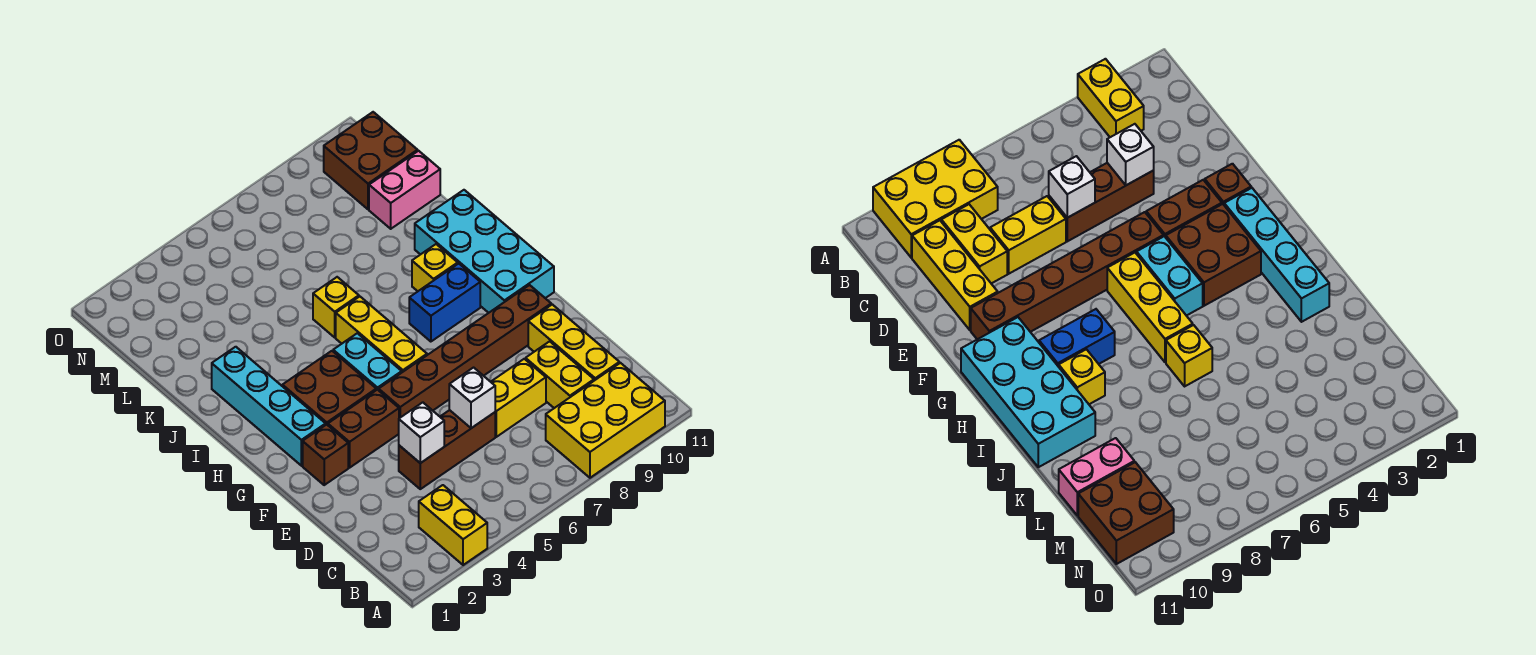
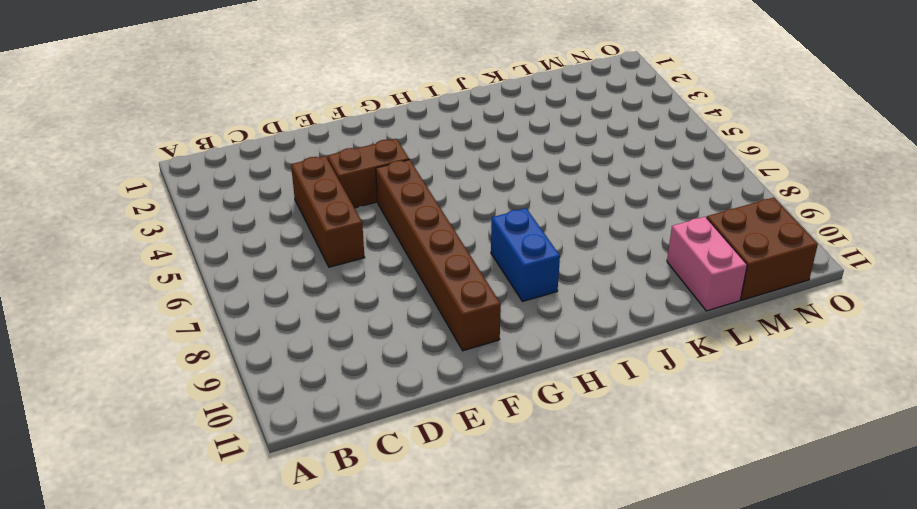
brown brick E4:F4 level 1 -> brown brick F3:F4 level 1
none -> yellow brick A3:B3 level 1
none -> yellow brick A8:B10 level 1
none -> yellow brick C9:D9 level 1

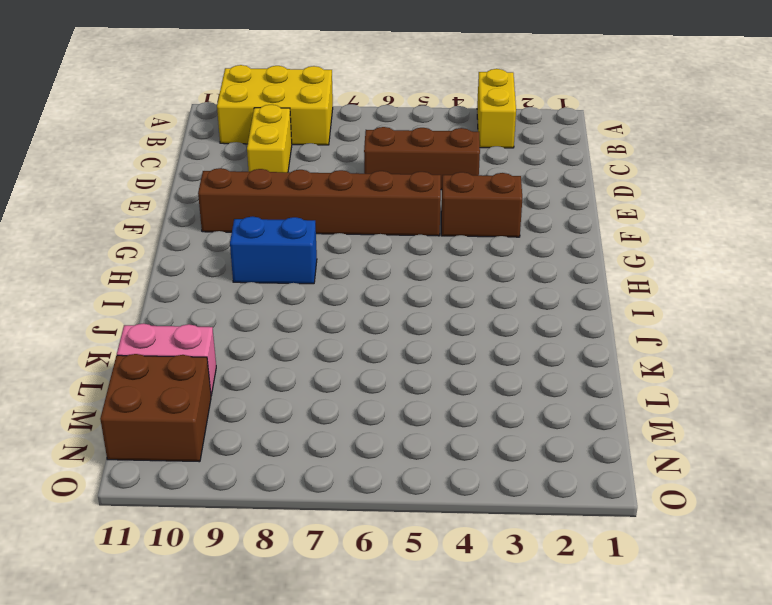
none -> yellow brick C10:E10 level 1
none -> yellow brick D7:D8 level 1
none -> brown brick F2 level 1

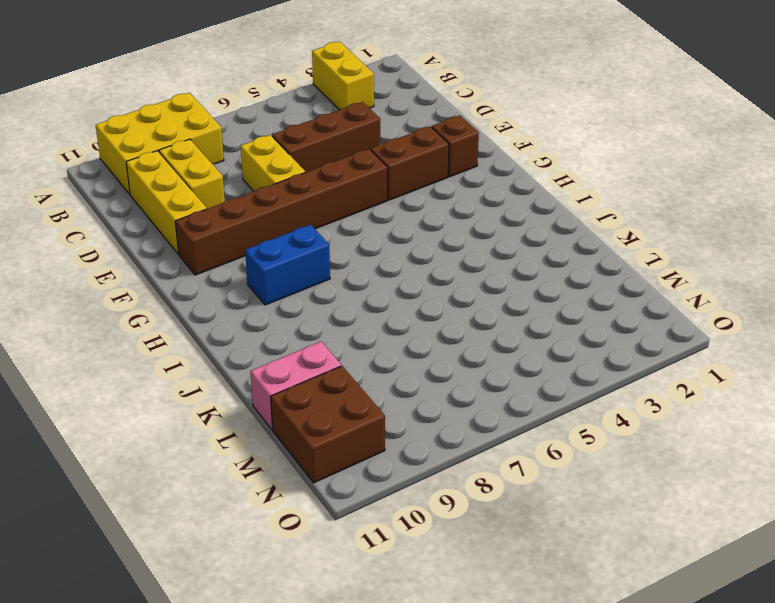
yellow brick D7:E7 level 1 -> yellow brick D7:D8 level 1
none -> cyan brick G2:J2 level 1
none -> brown brick G3:H4 level 1
none -> cyan brick G5:H5 level 1

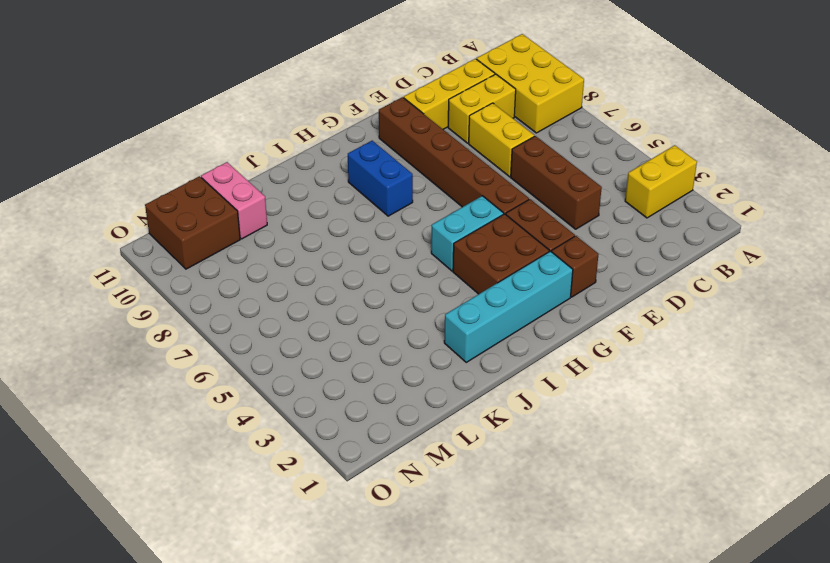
none -> yellow brick G6:I6 level 1
none -> cyan brick G10:J11 level 1
none -> yellow brick I9 level 1

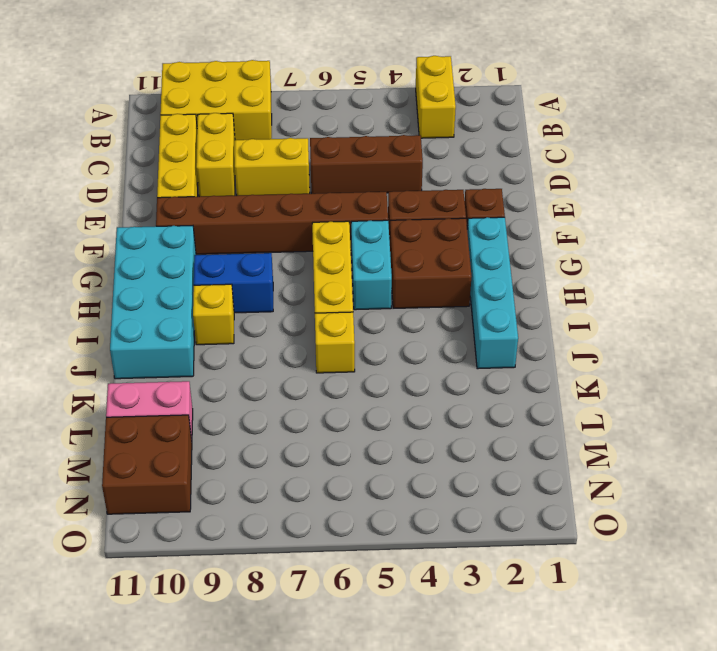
none -> white brick D4 level 2
none -> white brick D6 level 2

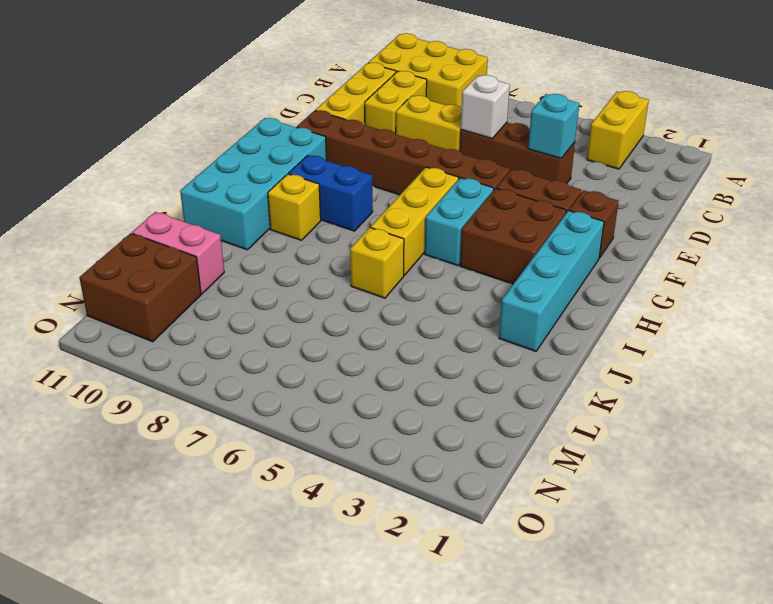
cyan brick D4 level 2 -> white brick D4 level 2

